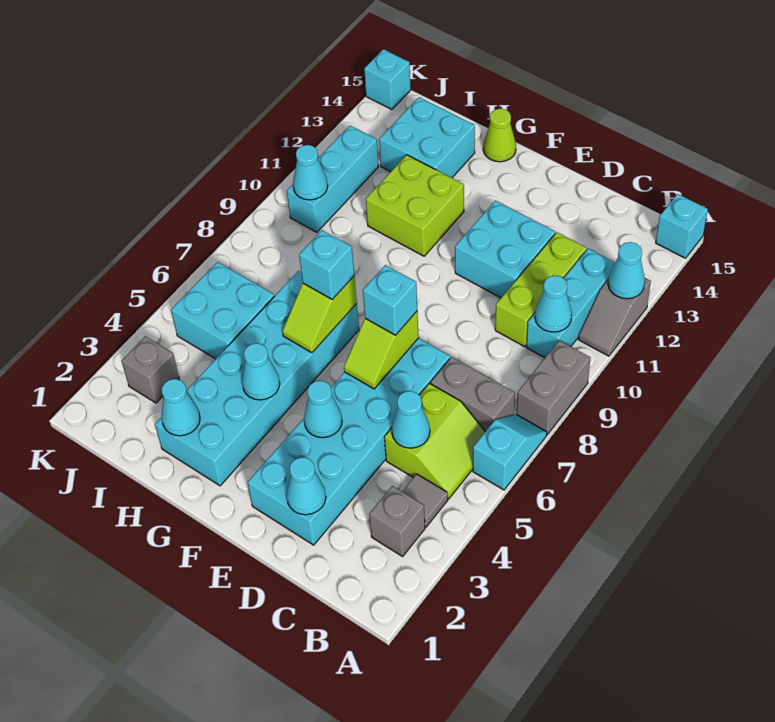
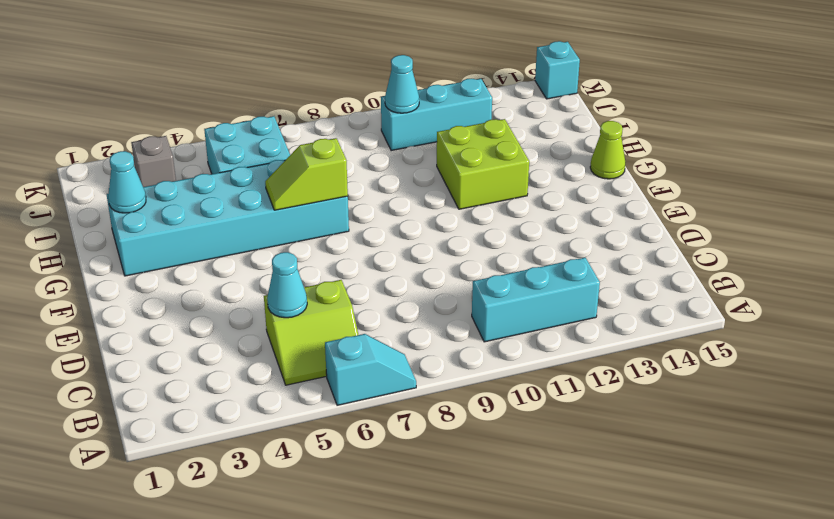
none -> grey brick A8:A9 level 1
none -> grey slope A11:A12 level 1 top 12
none -> cyan brick A15 level 1
none -> grey brick B3 level 1

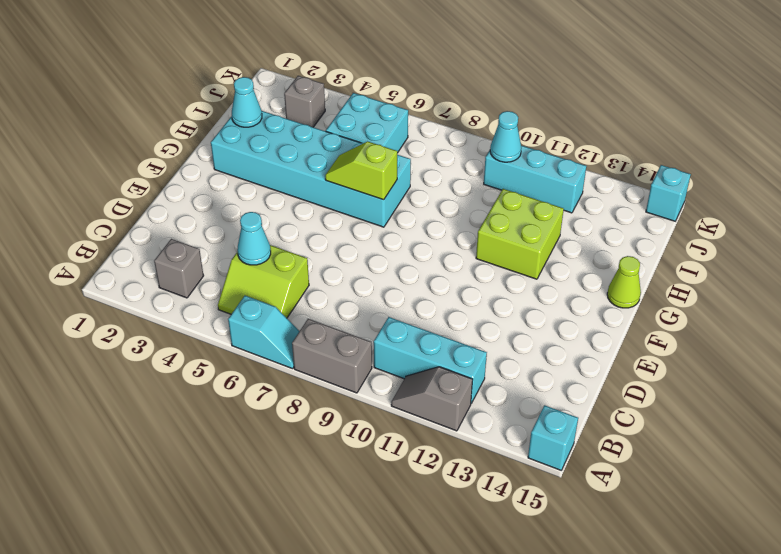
none -> grey tile B4 level 1
none -> grey brick B7:C7 level 1
none -> lime brick C10:C12 level 1
none -> cyan brick D2:E7 level 1

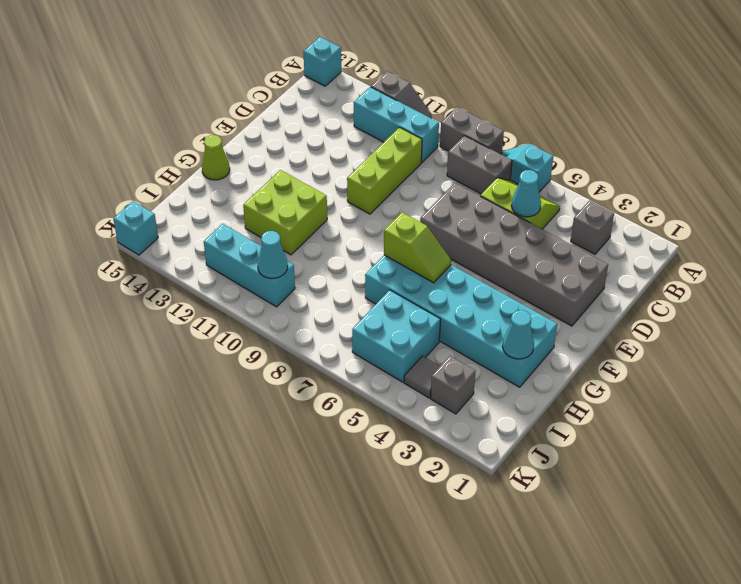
grey brick B7:B8 level 1 -> grey brick B7:C7 level 1
lime brick C10:E10 level 1 -> lime brick C10:C12 level 1
grey brick D2:E7 level 1 -> cyan brick D2:E7 level 1
grey tile J4 level 1 -> grey tile B4 level 1
none -> cyan brick D11:E12 level 1
none -> cyan brick H13:I14 level 1
none -> cyan cone A12 level 2
none -> cyan cone B10 level 2

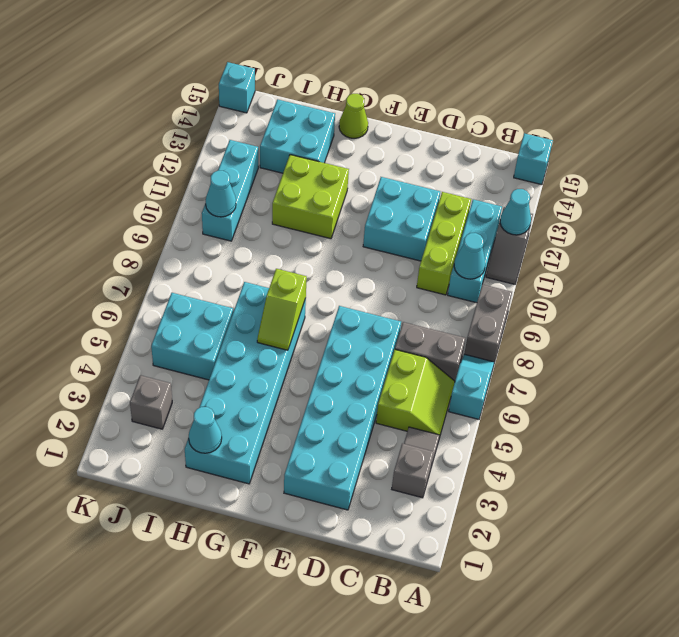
none -> cyan cone C5 level 2
none -> cyan cone D2 level 2
none -> cyan cone E4 level 2
none -> lime slope E6:E7 level 2 top 7

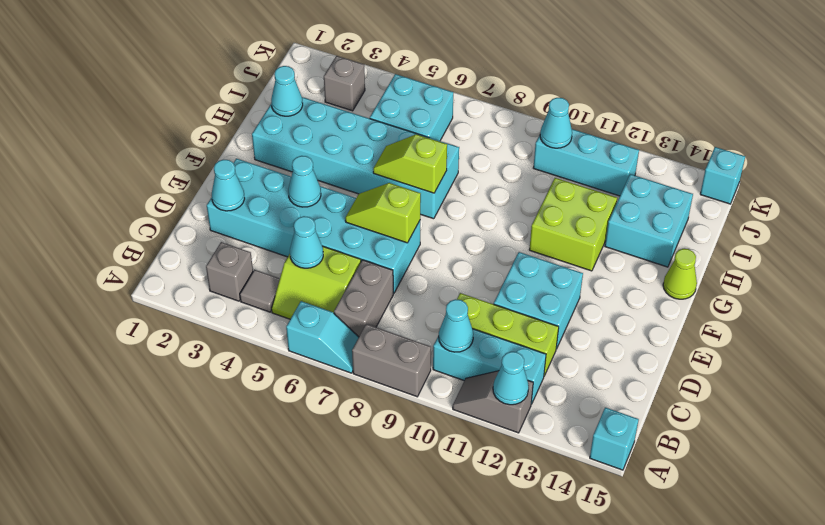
none -> cyan cone G4 level 2
none -> cyan brick E7 level 3
none -> cyan brick G7 level 3

